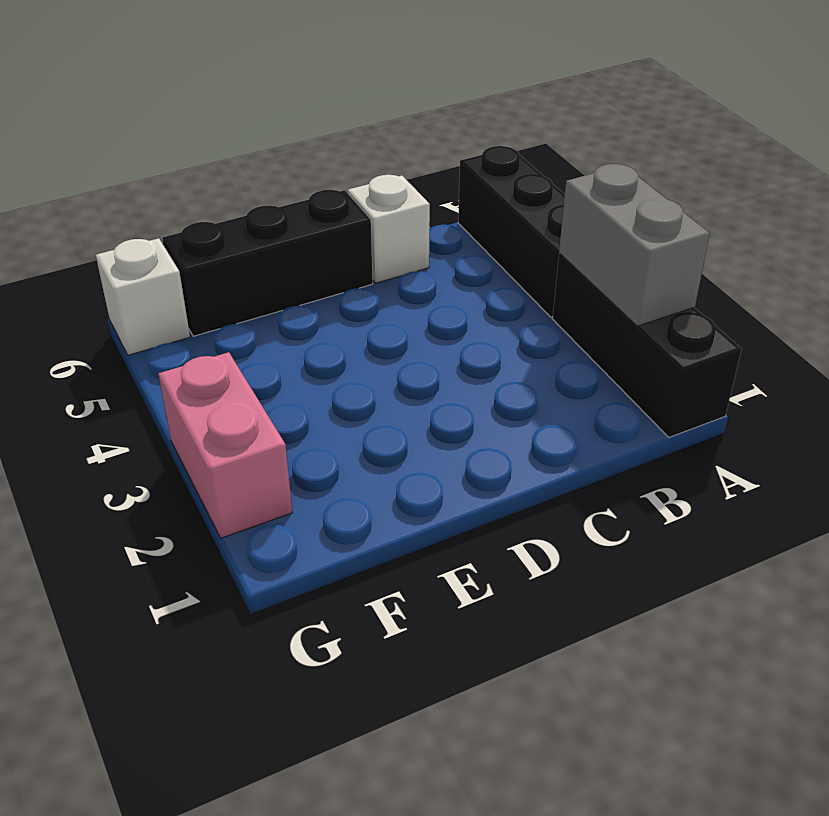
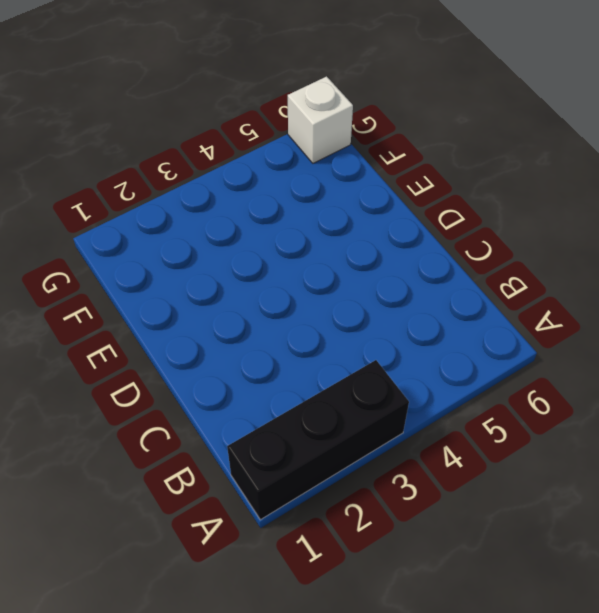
none -> black brick A4:A6 level 1
none -> white brick C6 level 1

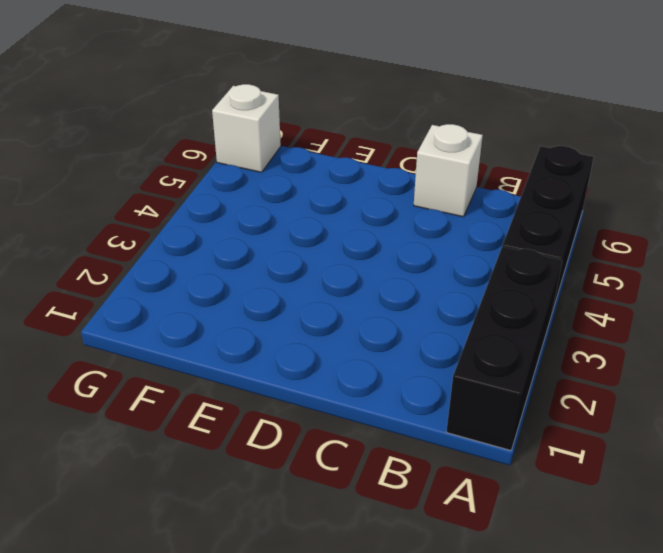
none -> black brick D6:F6 level 1
none -> pink brick G2:G3 level 1

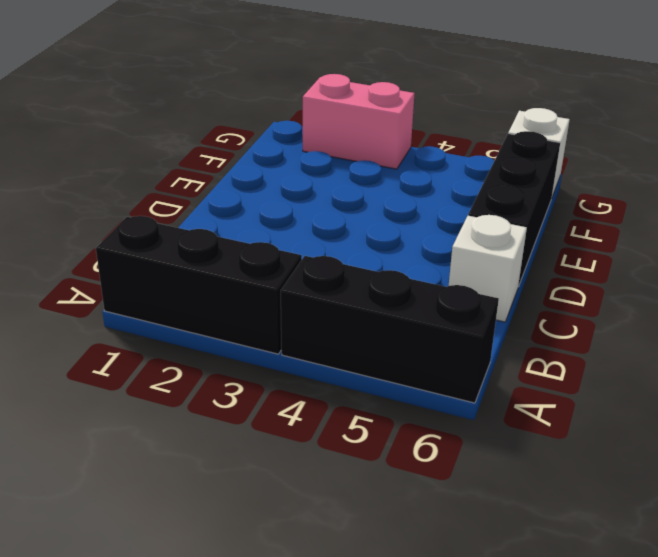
none -> grey brick A2:A3 level 2

